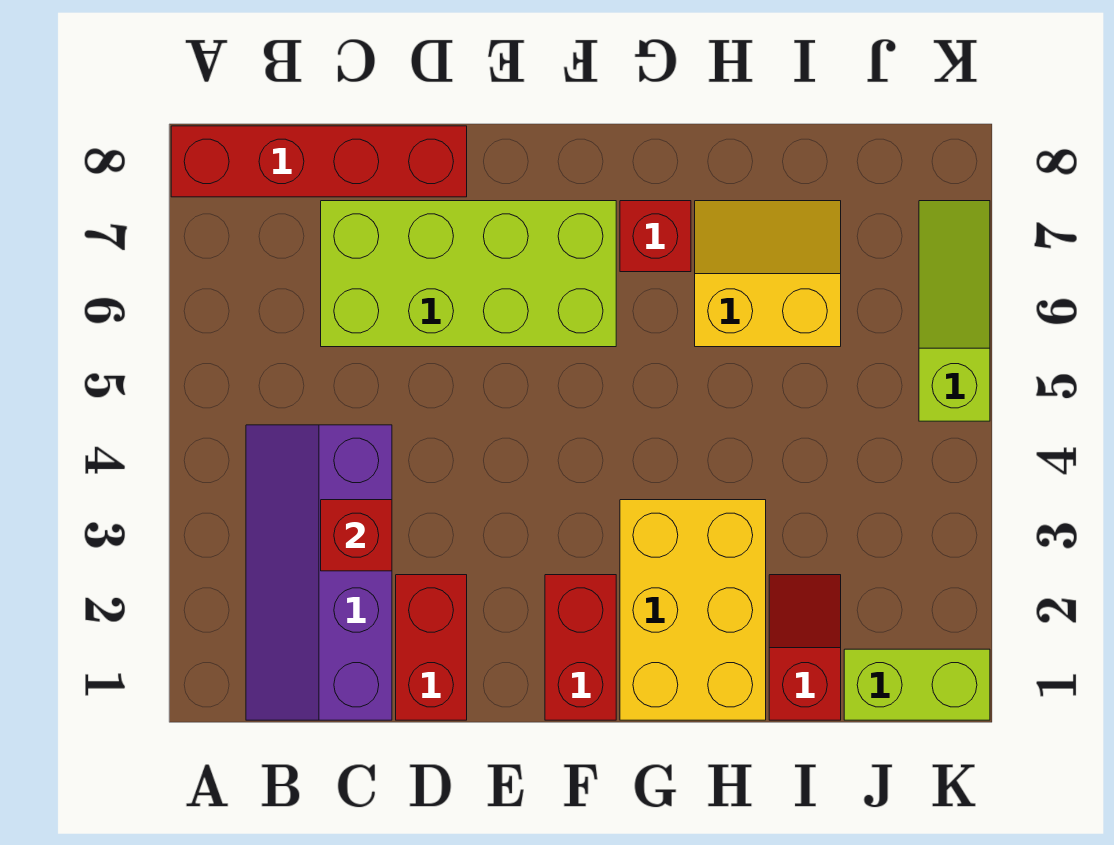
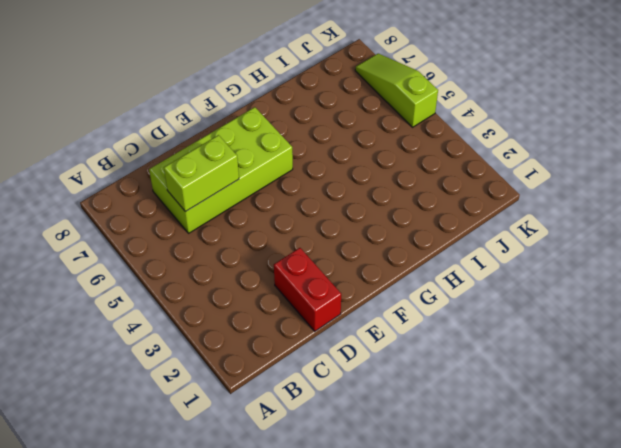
lime brick C6:D6 level 2 -> lime brick J1:K1 level 1
none -> red brick A8:D8 level 1
none -> purple slope B1:C4 level 1 top C
none -> red brick F1:F2 level 1

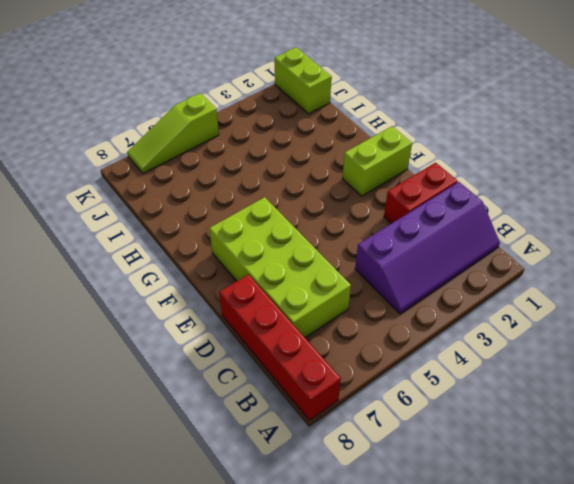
lime brick F1:F2 level 1 -> red brick F1:F2 level 1
none -> yellow brick G1:H3 level 1
none -> red brick G7 level 1
none -> yellow slope H6:I7 level 1 top 6

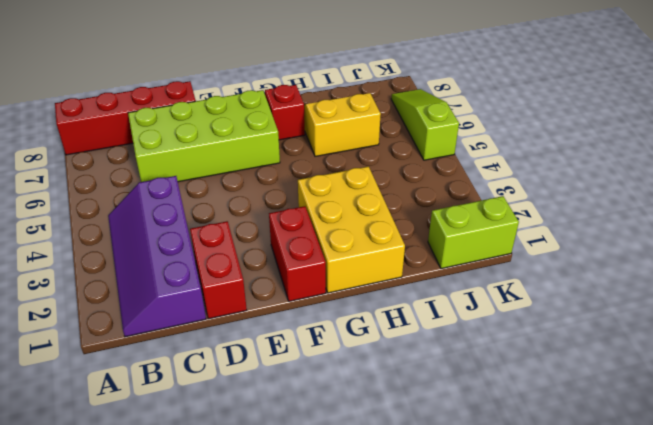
none -> red slope I1:I2 level 1 top 1
none -> red brick C3 level 2

